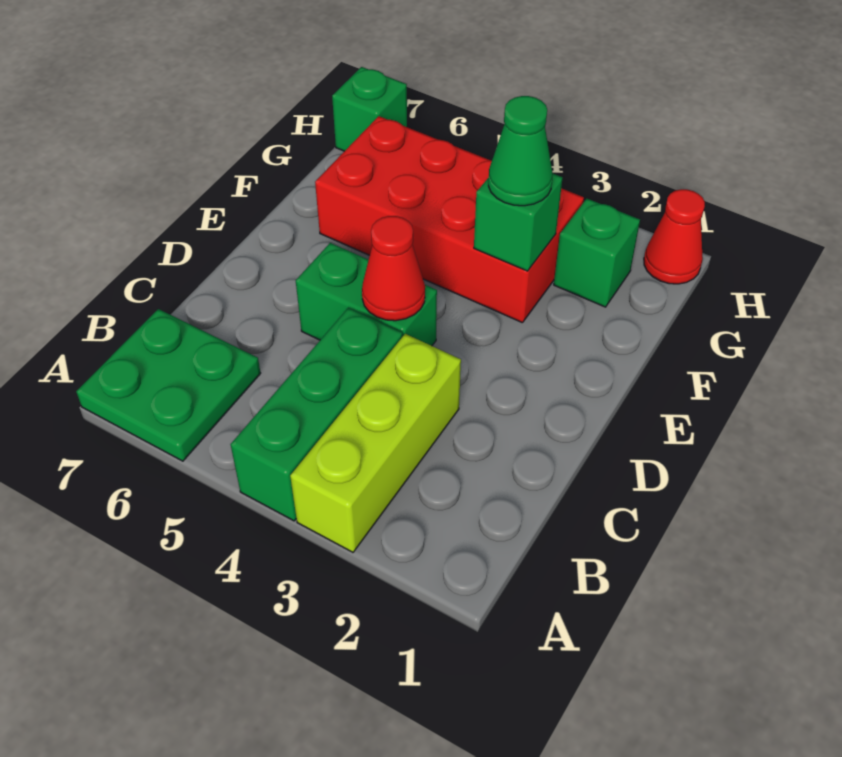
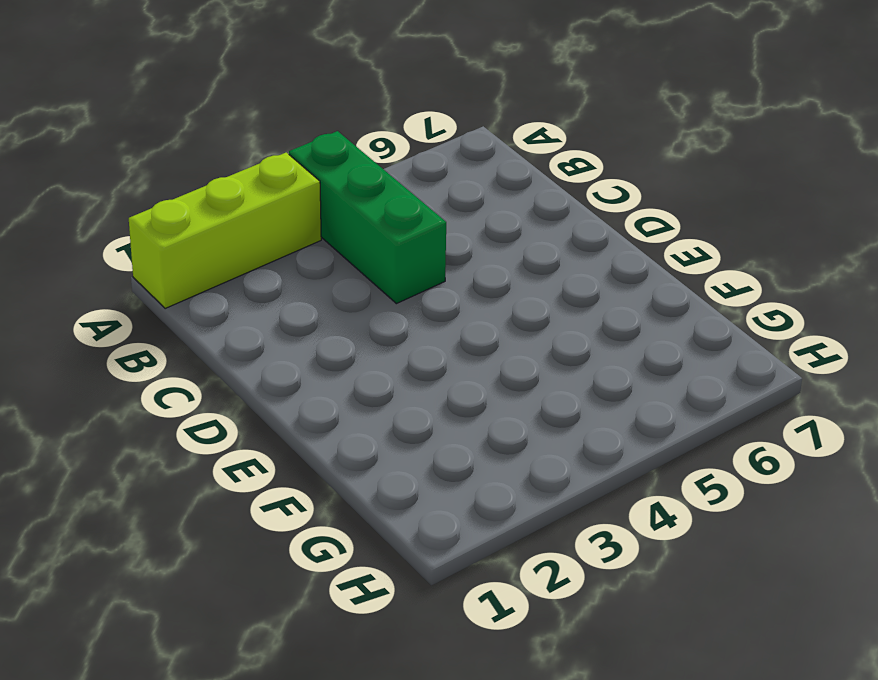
lime brick A1:A3 level 1 -> lime brick A3:C3 level 1
none -> green plate A6:B7 level 1
none -> green brick D4:D5 level 1

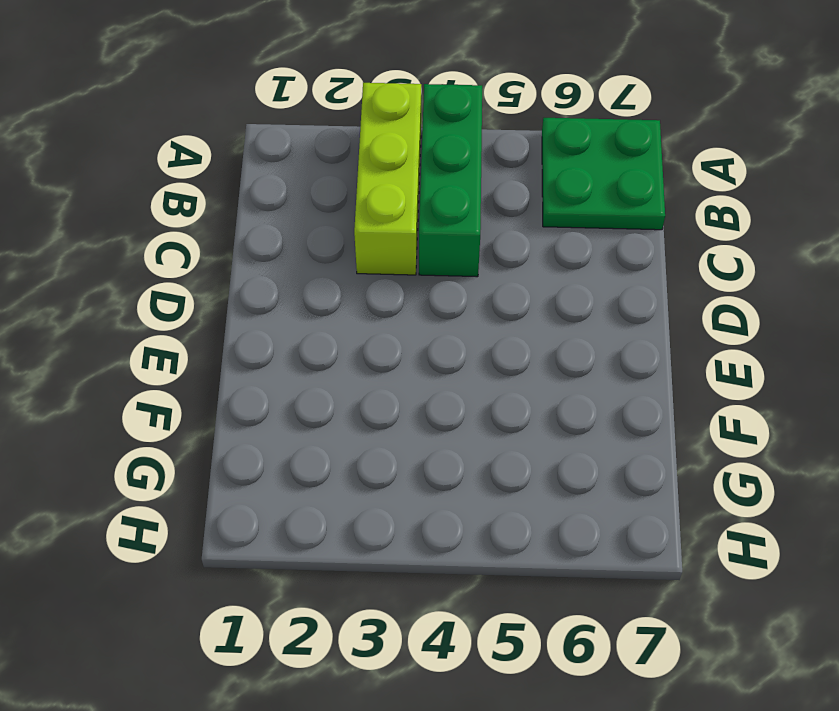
none -> green brick D4:D5 level 1
none -> red brick F3:G6 level 1

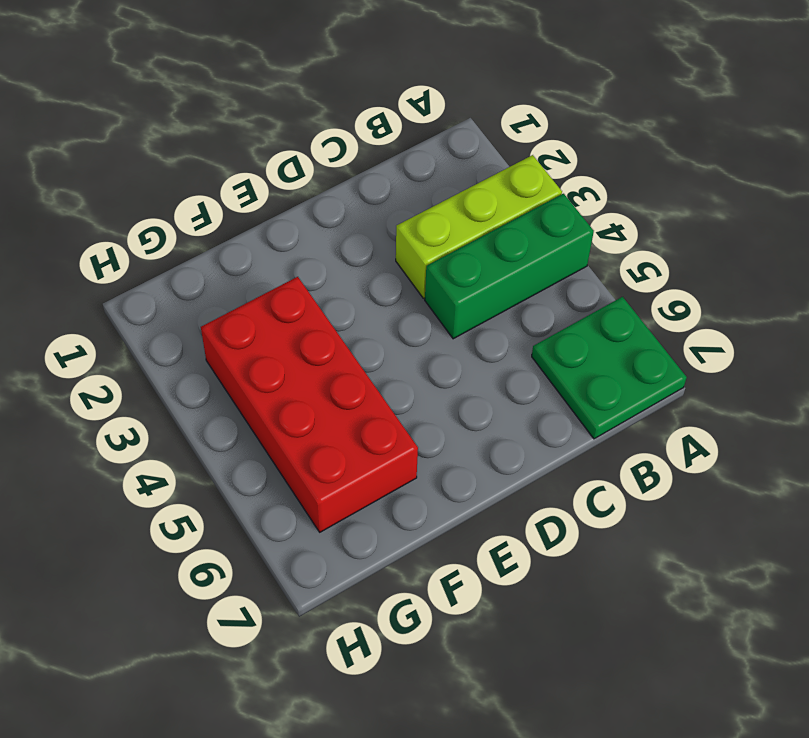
none -> green brick D4:D5 level 1
none -> green brick G2 level 1

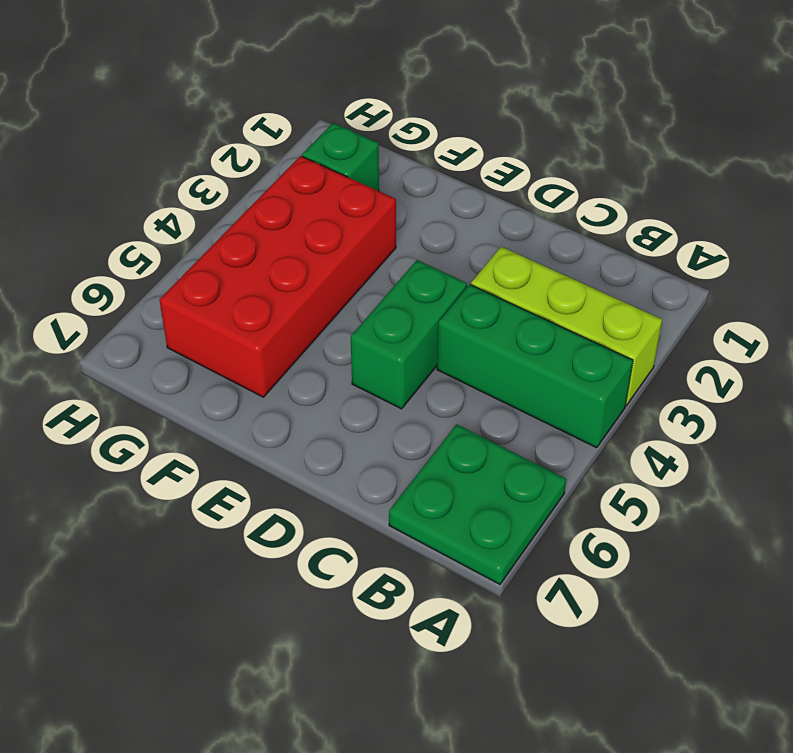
none -> red cone H1 level 1
none -> green brick H7 level 1

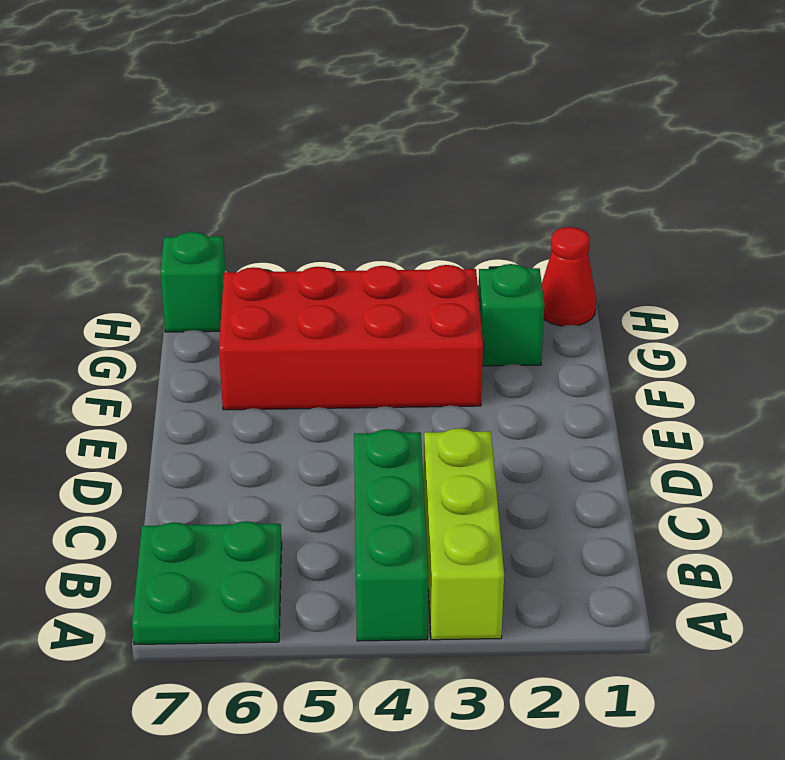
none -> green brick D4:D5 level 1
none -> red cone D4 level 2

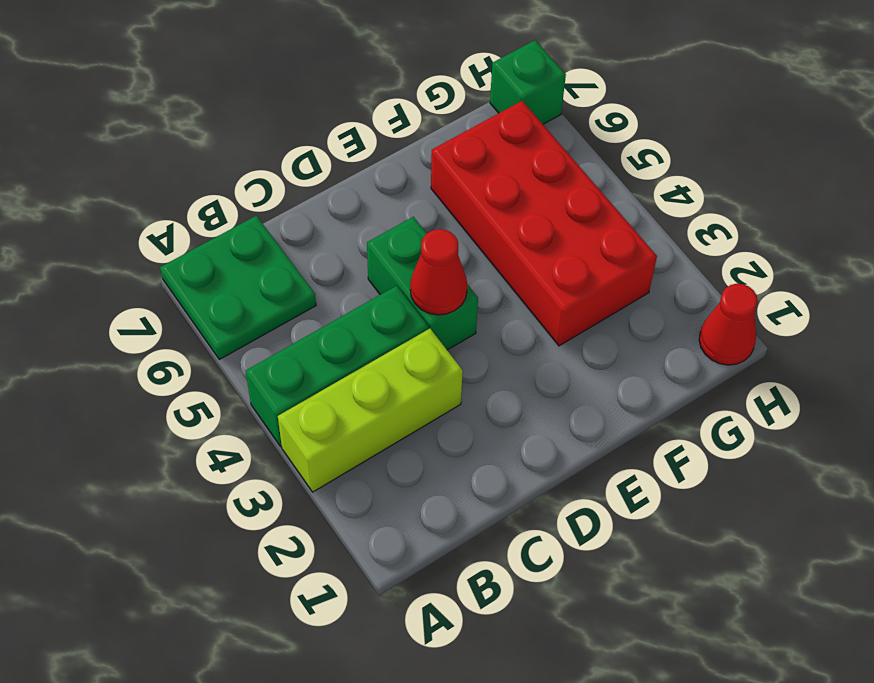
none -> green brick G2 level 1
none -> green brick F3 level 2

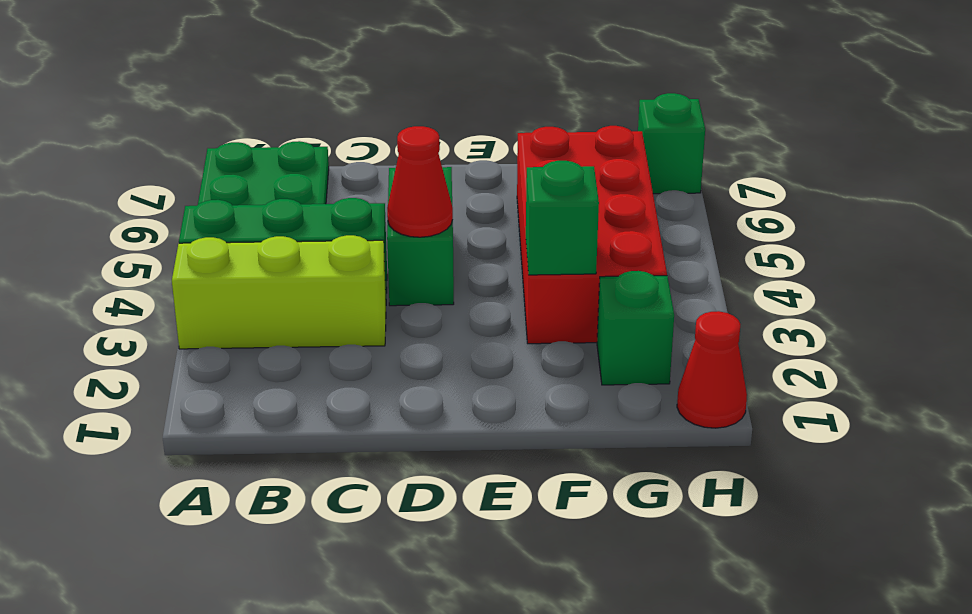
none -> green cone F3 level 3

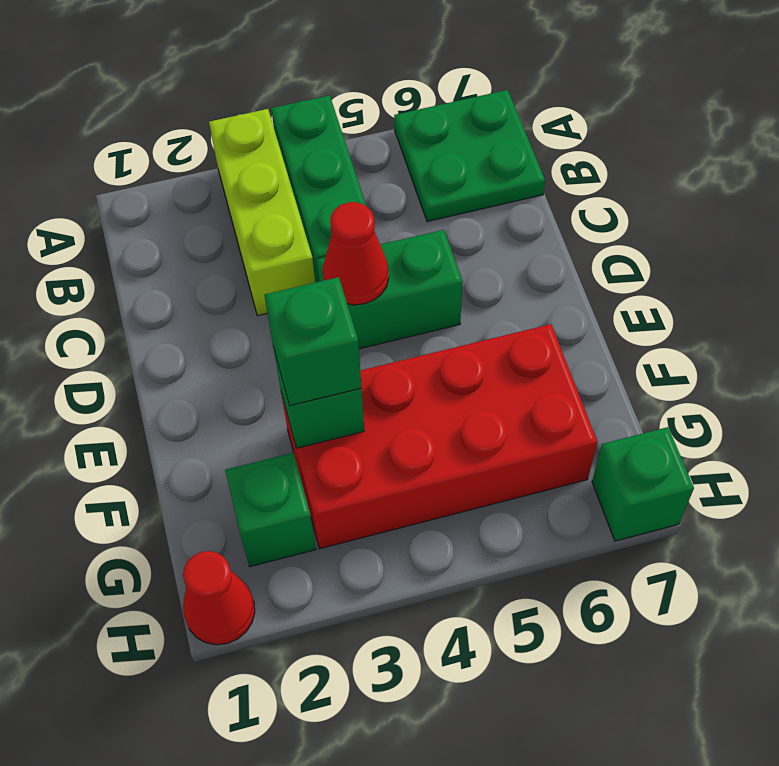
green brick F3 level 3 -> green cone F3 level 3

